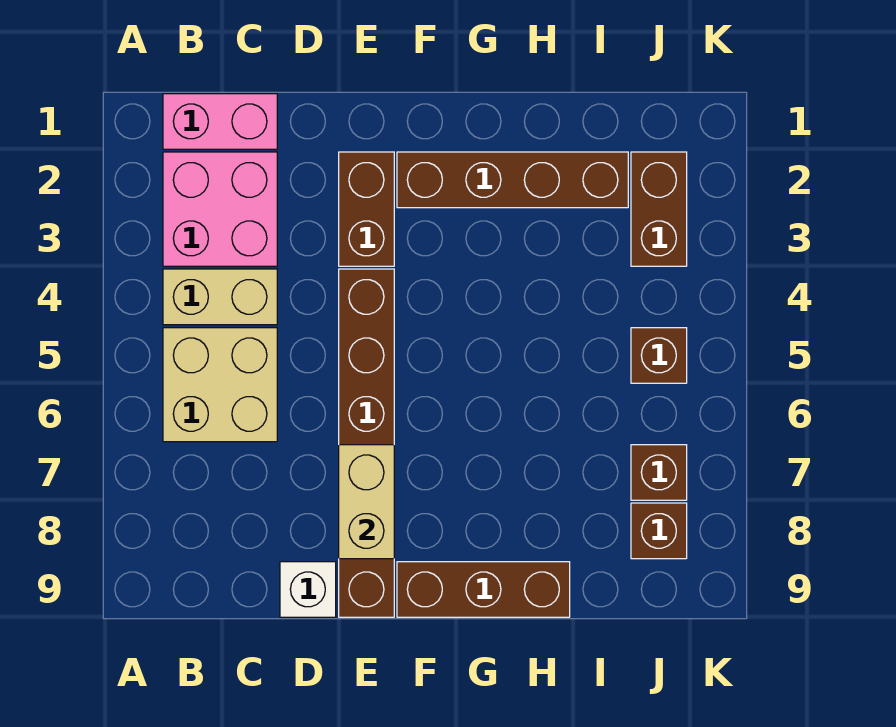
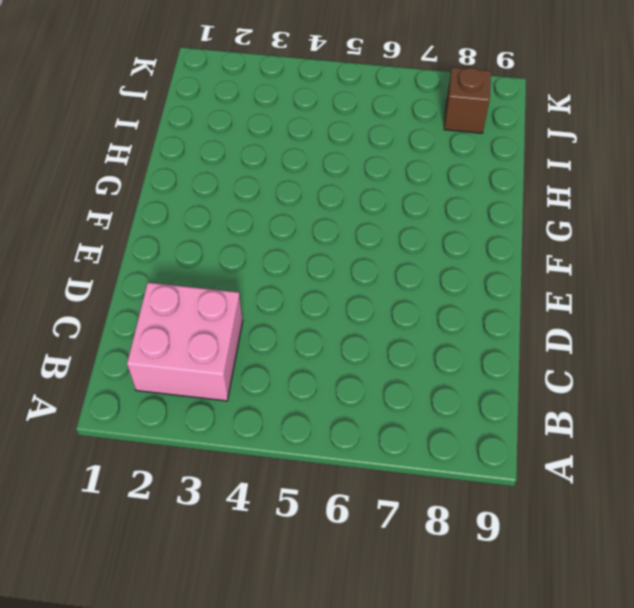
none -> pink brick B1:C1 level 1
none -> tan brick B4:C4 level 1
none -> tan brick B5:C6 level 1

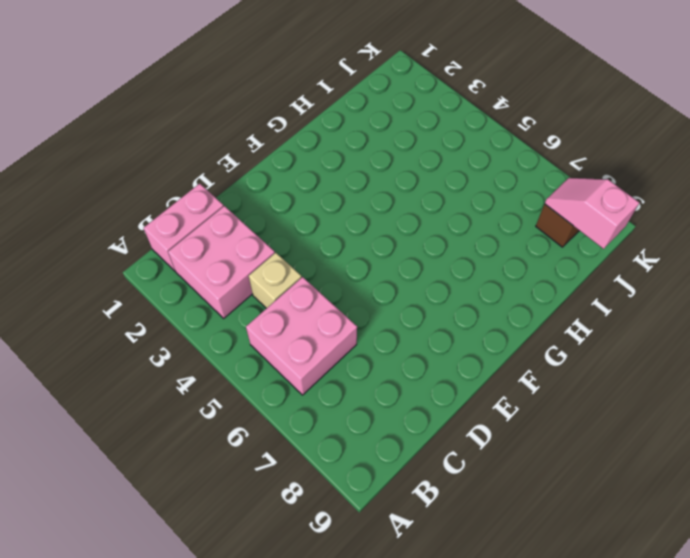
pink brick B5:C6 level 1 -> tan brick B5:C6 level 1
tan brick C4 level 1 -> tan brick B4:C4 level 1
pink slope J8:J9 level 2 top 9 -> none
none -> white brick D9 level 1
none -> brown brick E2:E3 level 1
none -> brown brick E4:E9 level 1

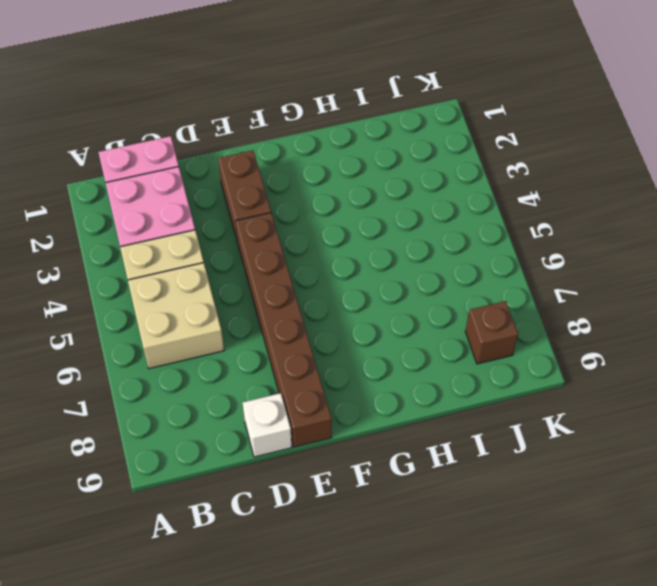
none -> brown brick F2:I2 level 1
none -> brown brick F9:H9 level 1
none -> brown brick J2:J3 level 1

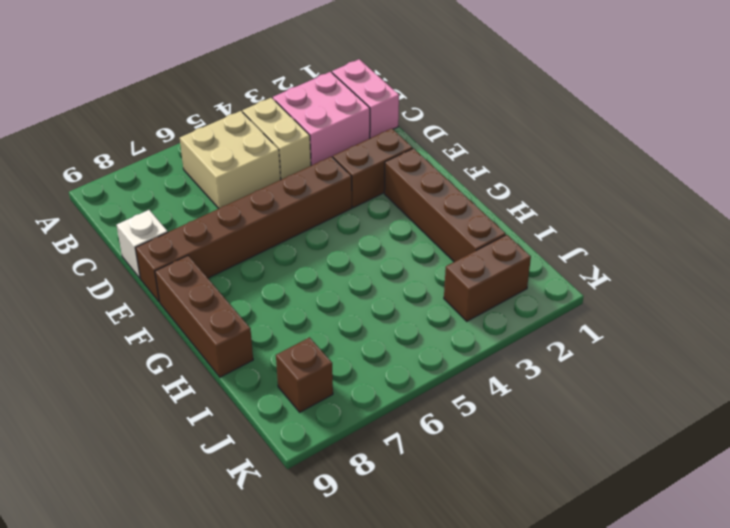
none -> brown brick J5 level 1
none -> brown brick J7 level 1
none -> tan brick E7:E8 level 2

